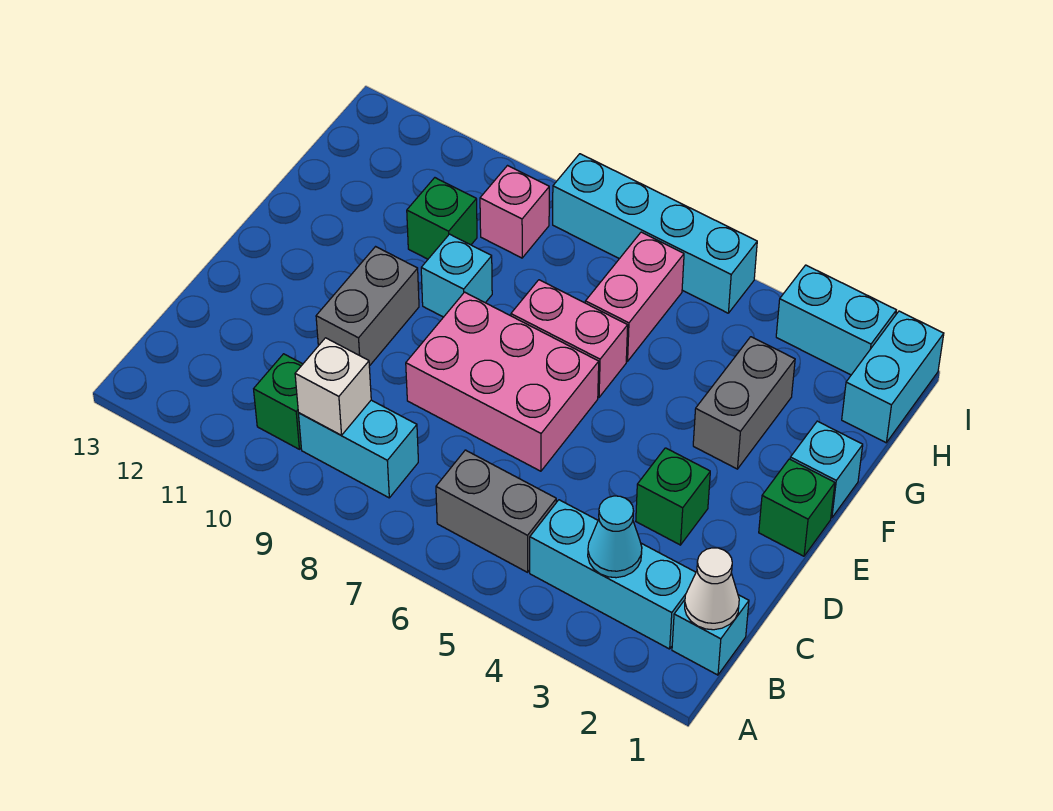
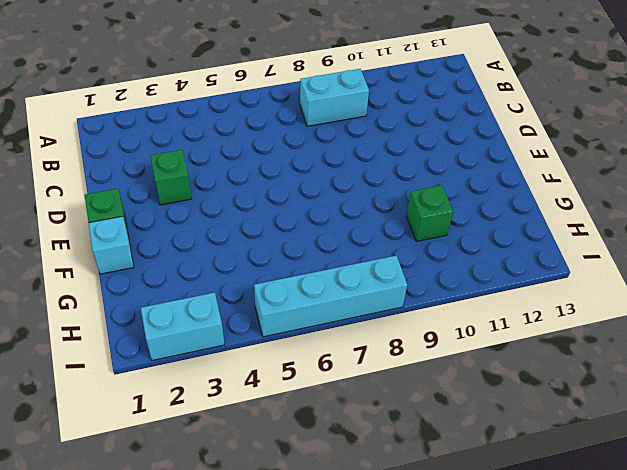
none -> cyan brick B1 level 1
none -> cyan brick B2:B4 level 1
none -> grey brick B5:B6 level 1

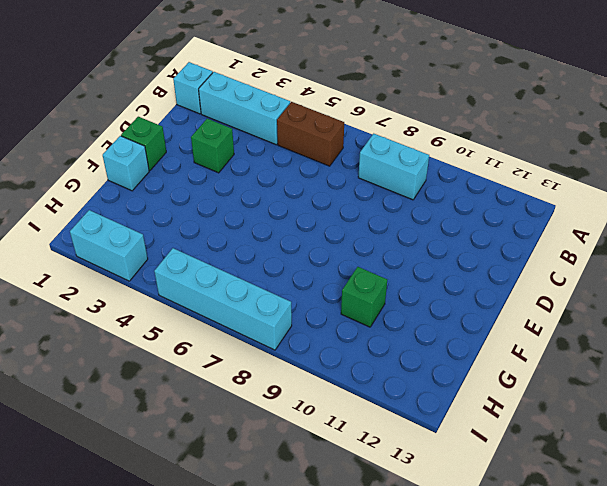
brown brick B5:B6 level 1 -> grey brick B5:B6 level 1
none -> green brick B10 level 1
none -> pink brick D6:E8 level 1
none -> grey brick D10:E10 level 1

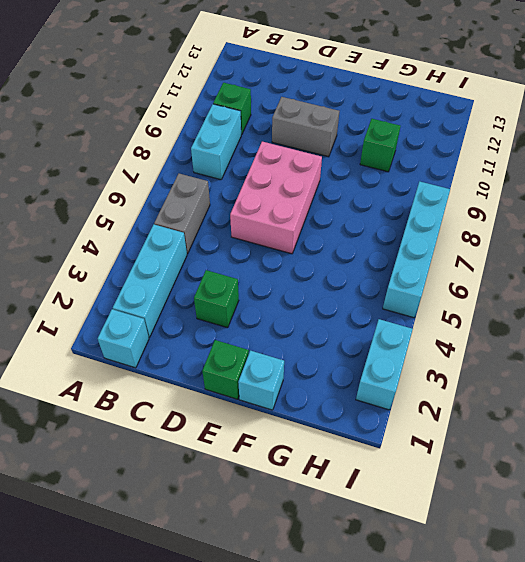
none -> grey brick F3:G3 level 1
none -> pink brick F6:F7 level 1
none -> cyan brick F9 level 1

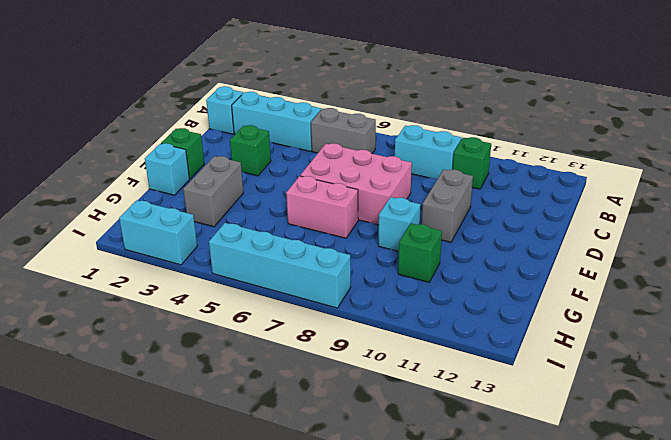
none -> pink brick G6:H6 level 1
none -> cyan brick H1:I1 level 1
none -> pink brick H9 level 1

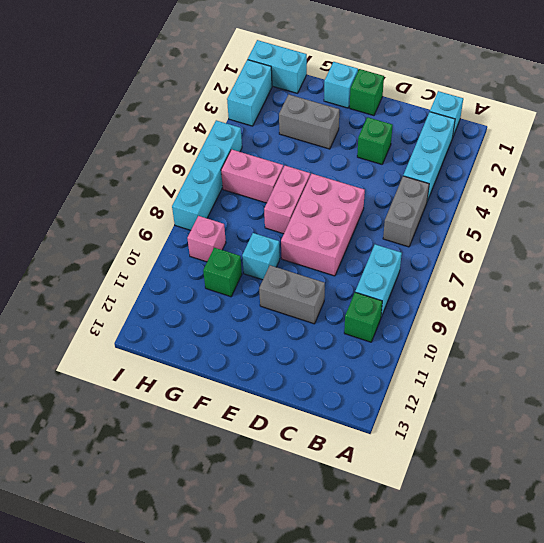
none -> white cone B1 level 2
none -> cyan cone B3 level 2
none -> white brick B9 level 2

